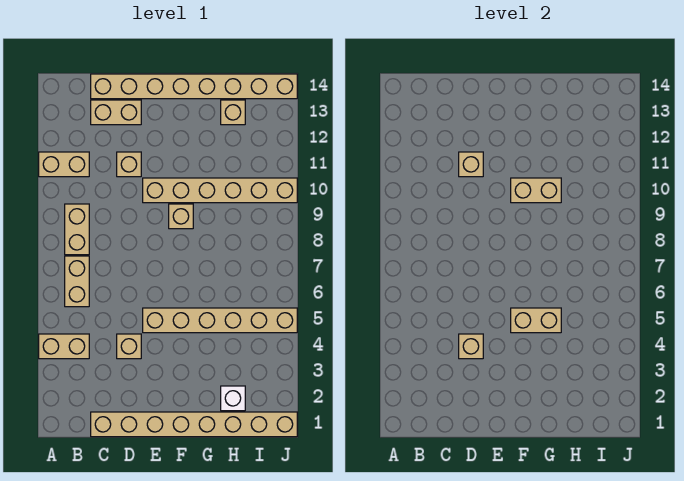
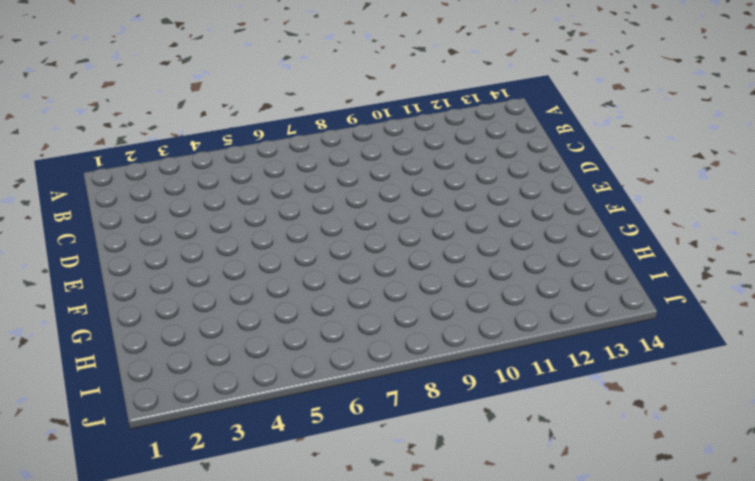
none -> tan brick A4:B4 level 1
none -> tan brick A11:B11 level 1
none -> tan brick B6:B7 level 1

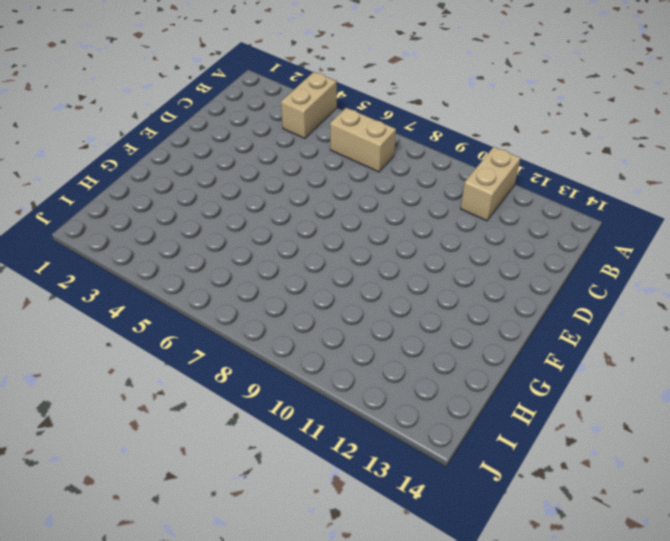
none -> tan brick B8:B9 level 1
none -> tan brick C1:J1 level 1
none -> tan brick C13:D13 level 1

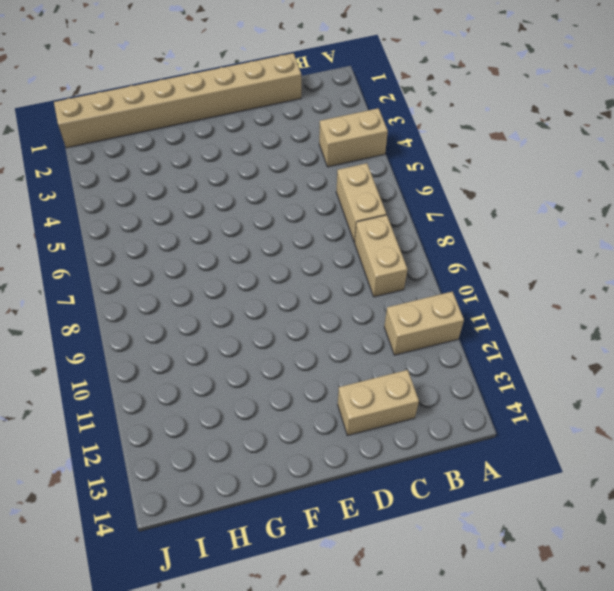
none -> tan brick C14:J14 level 1
none -> tan brick D4 level 1
none -> tan brick D11 level 1

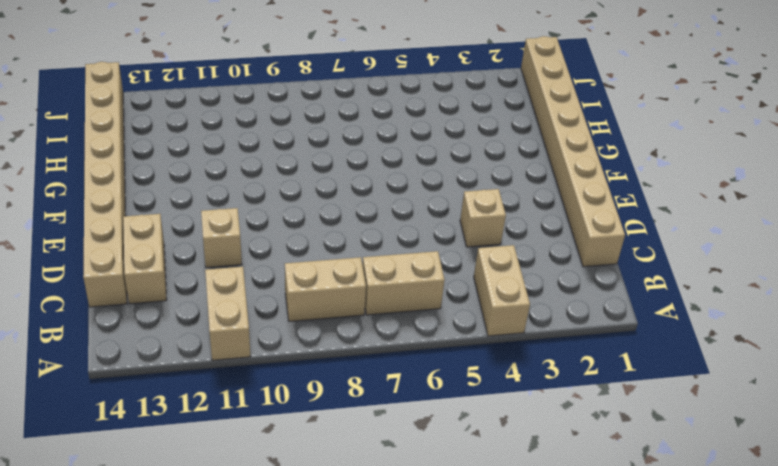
none -> tan brick E5:J5 level 1
none -> tan brick E10:J10 level 1
none -> tan brick F9 level 1

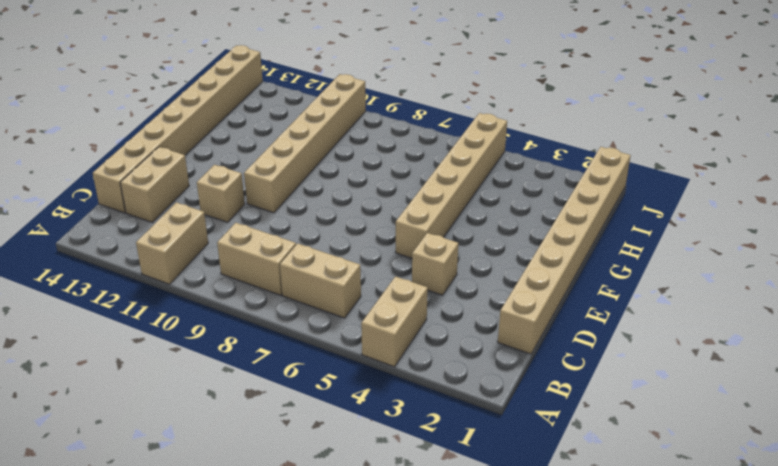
none -> tan brick F9 level 1
none -> white brick H2 level 1
none -> tan brick H13 level 1

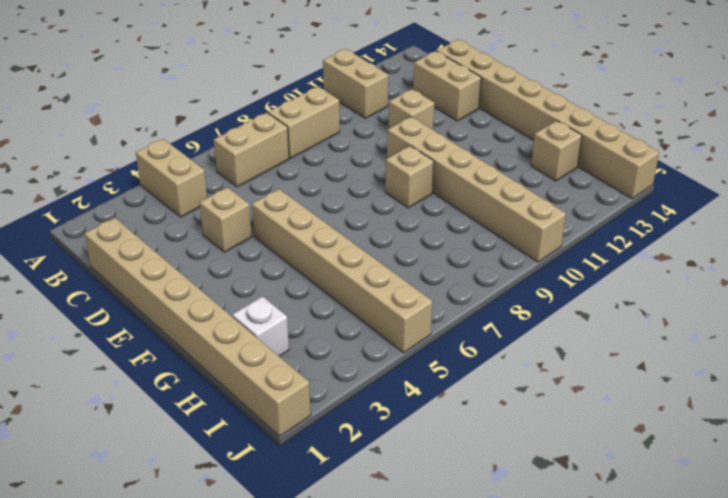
none -> tan brick D4 level 2
none -> tan brick D11 level 2
none -> tan brick F5:G5 level 2

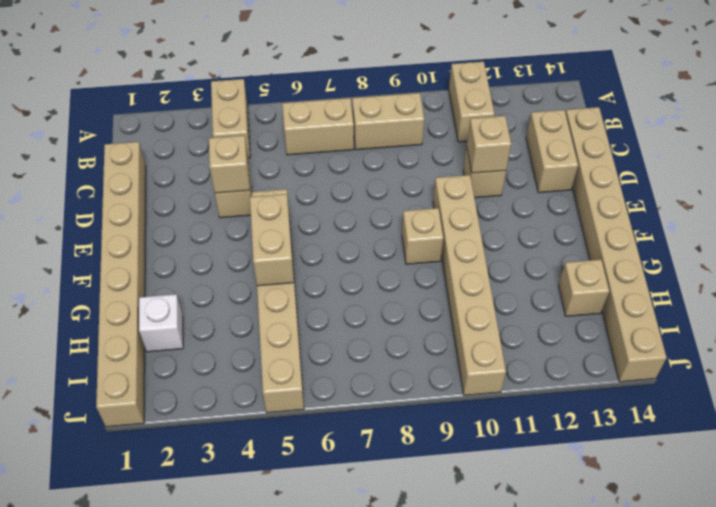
none -> tan brick F10:G10 level 2

